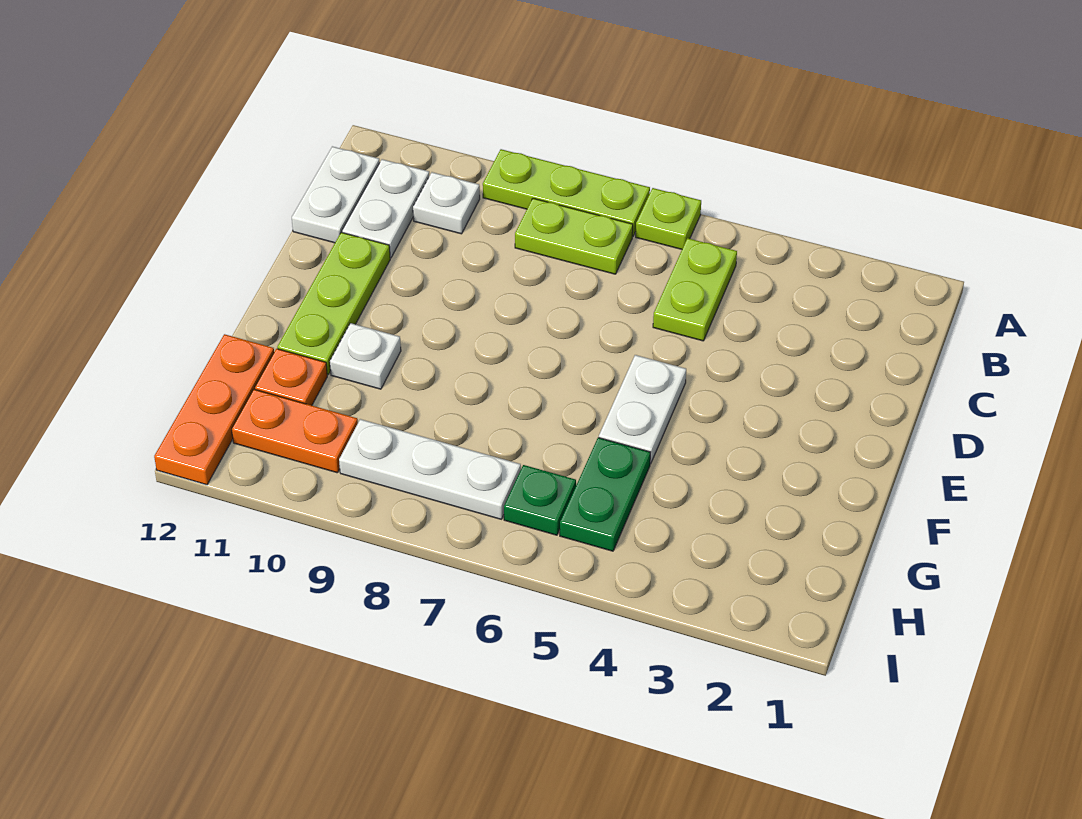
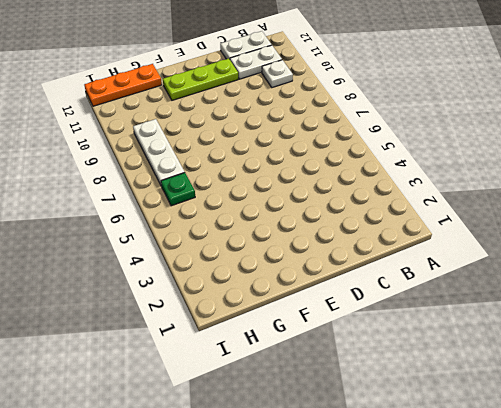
none -> lime plate A6 level 1
none -> lime plate A7:A9 level 1
none -> lime plate B5:C5 level 1

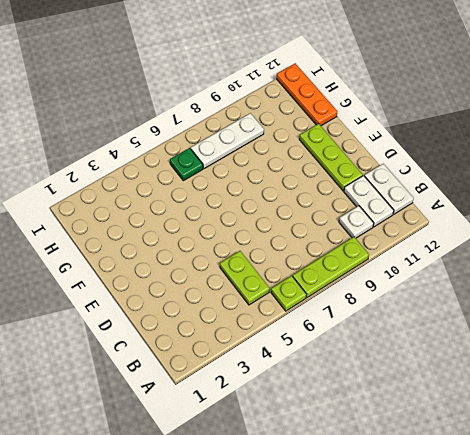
none -> lime plate B7:B8 level 1
none -> white plate E5:F5 level 1
none -> white plate F10 level 1

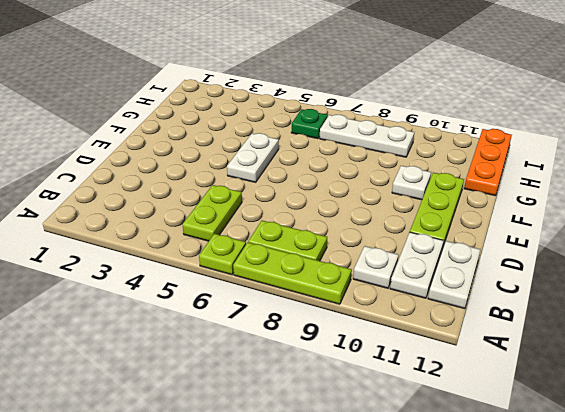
none -> green plate G5:H5 level 1
none -> orange plate G11 level 1
none -> orange plate H10:H11 level 1

